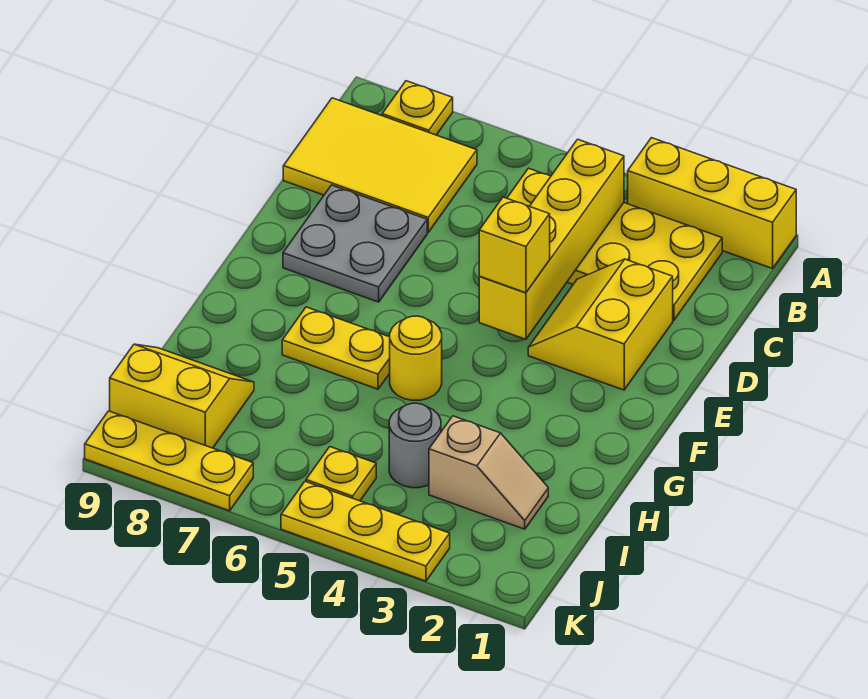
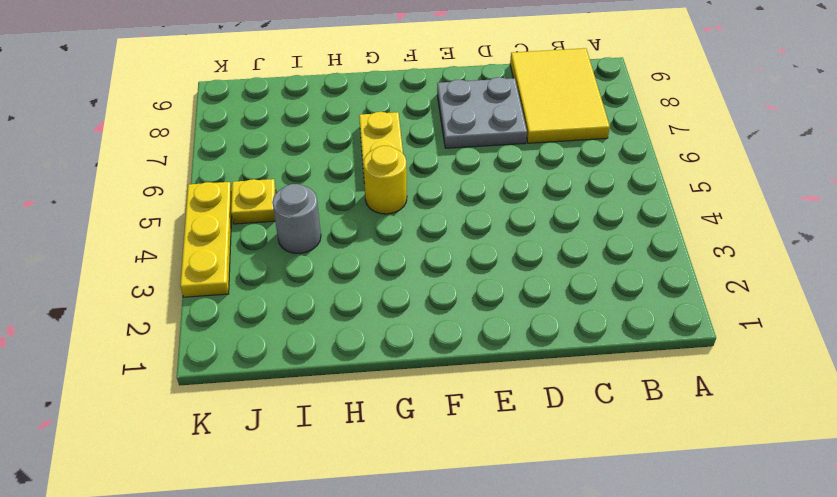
none -> yellow brick A1:A3 level 1
none -> yellow plate A8 level 1
none -> yellow plate B2:C5 level 1

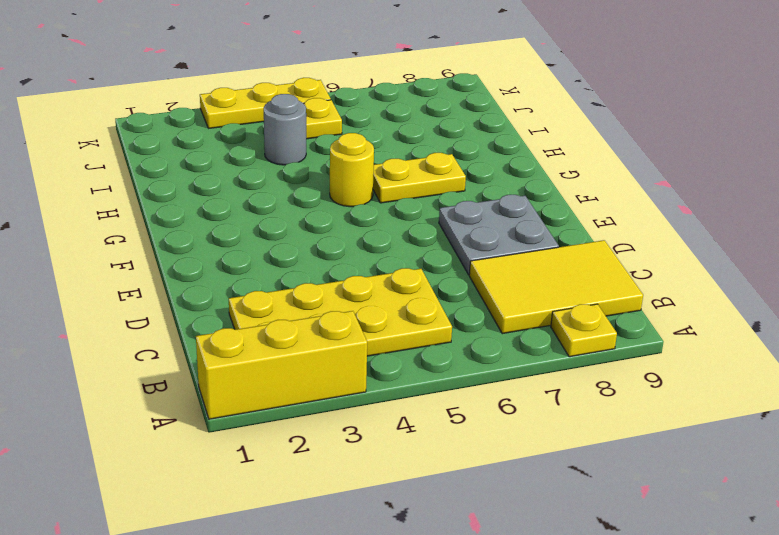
none -> yellow slope D2:E3 level 1 top 2
none -> tan slope I2:I3 level 1 top 3
none -> yellow slope I8:J9 level 1 top J

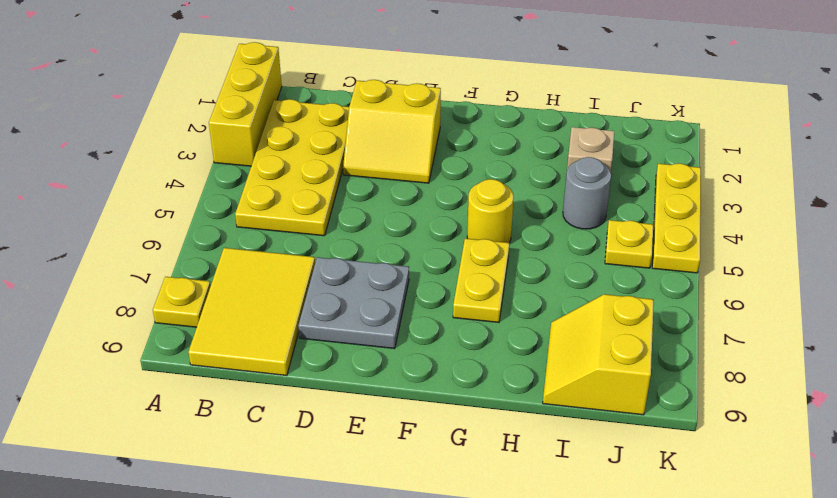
none -> yellow plate K7:K9 level 1
none -> yellow brick B4:E4 level 2
none -> yellow brick E4 level 3

